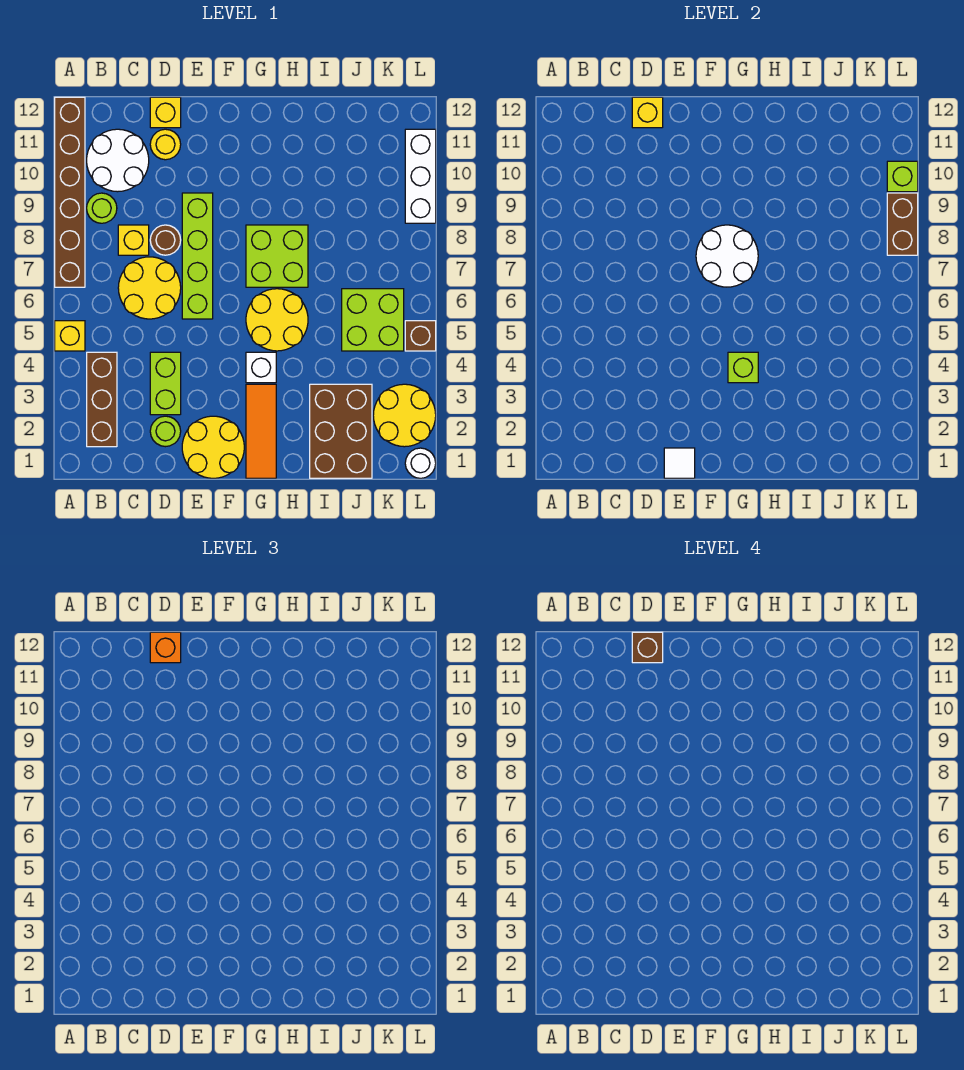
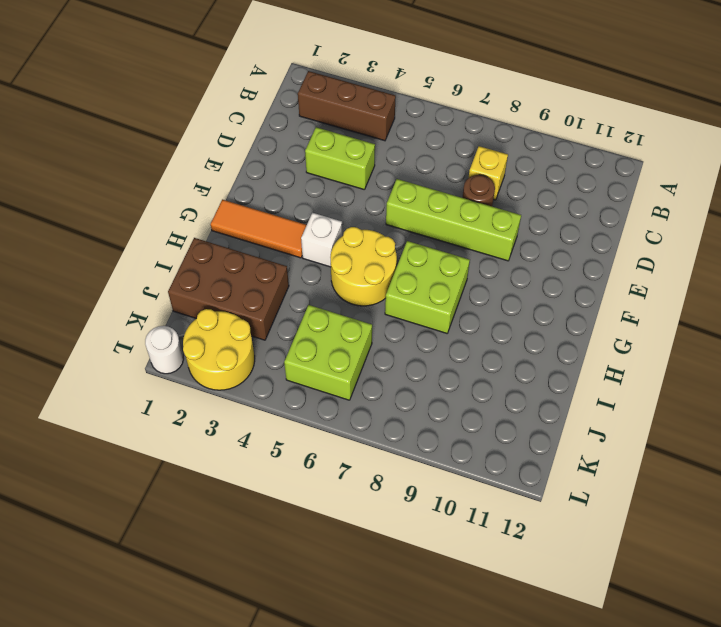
none -> yellow brick A5 level 1
none -> brown brick A7:A12 level 1
none -> lime round brick B9 level 1
none -> white round brick B10:C11 level 1

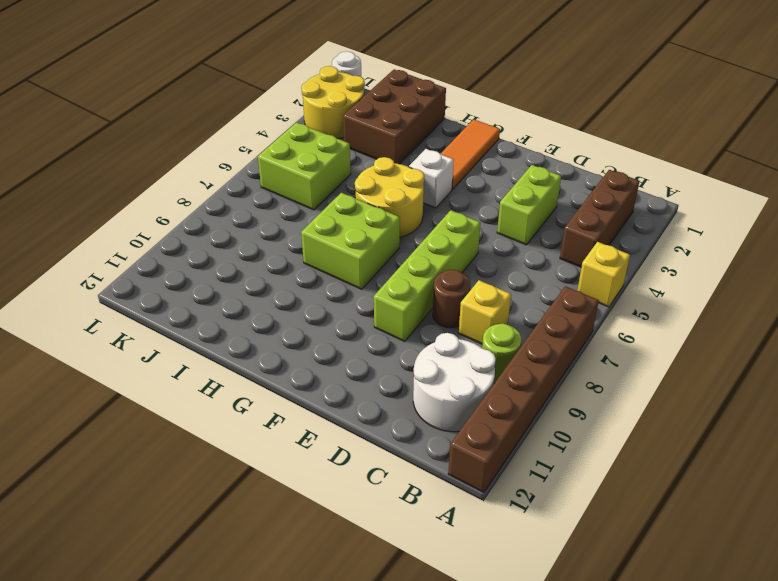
none -> yellow round brick C6:D7 level 1
none -> lime round brick D2 level 1
none -> yellow round brick D11 level 1
none -> yellow brick D12 level 1

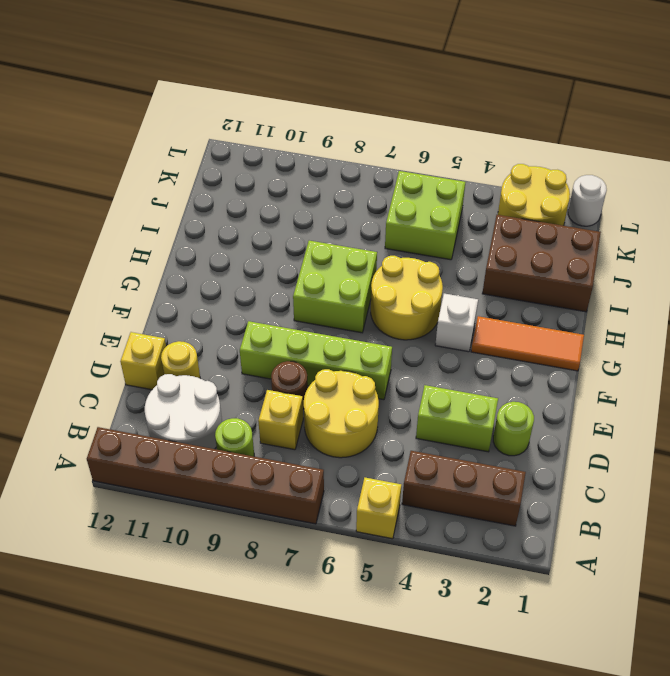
none -> yellow round brick E1:F2 level 1
none -> brown brick L5 level 1
none -> white brick L9:L11 level 1
none -> yellow brick D12 level 2

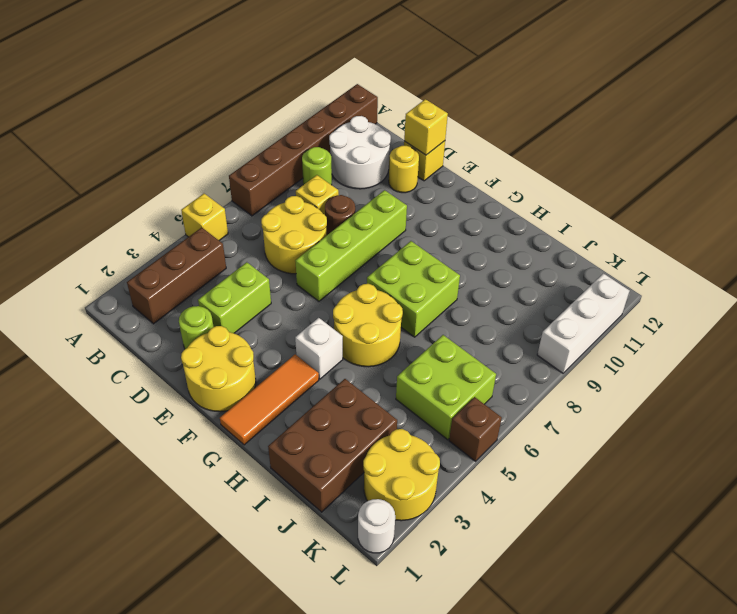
none -> white tile E1 level 2
none -> white round brick F7:G8 level 2
none -> lime brick G4 level 2
none -> brown brick L8:L9 level 2

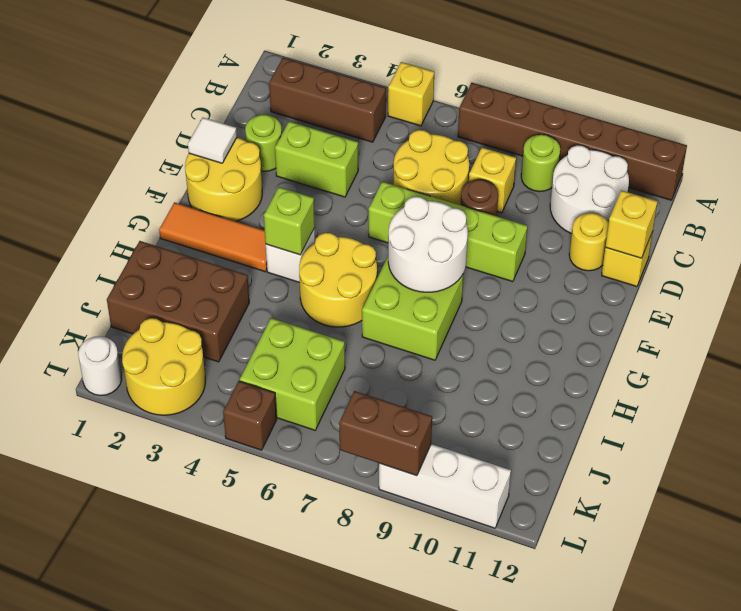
none -> lime brick L10 level 2
none -> orange brick D12 level 3
none -> brown brick D12 level 4

